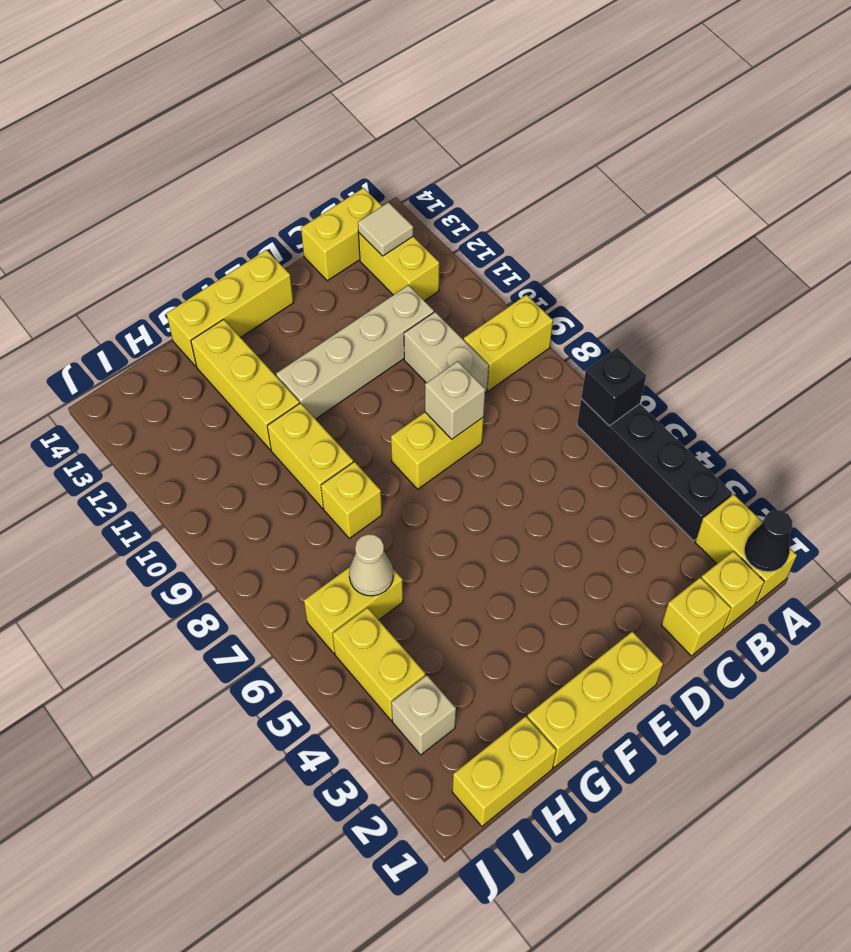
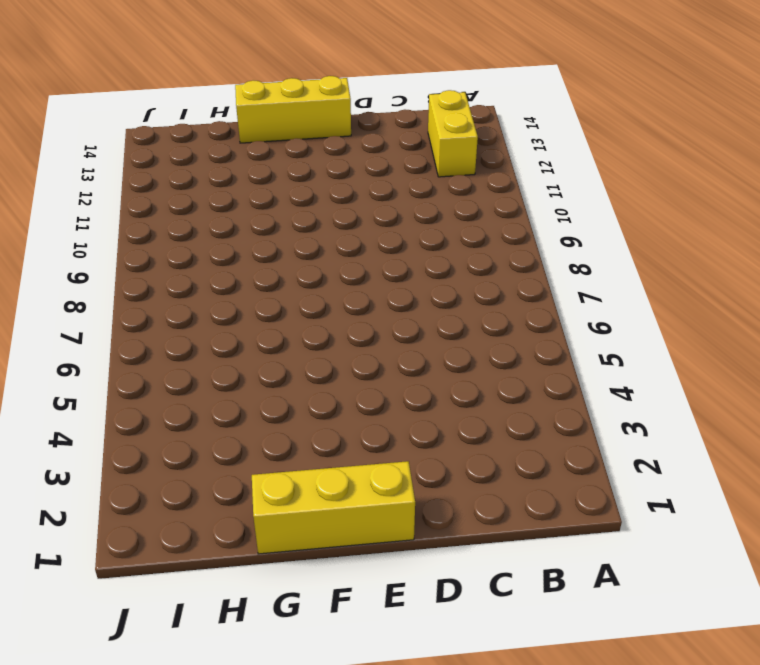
none -> yellow brick A1:A2 level 1
none -> black brick A3:A6 level 1
none -> yellow brick A9:B9 level 1

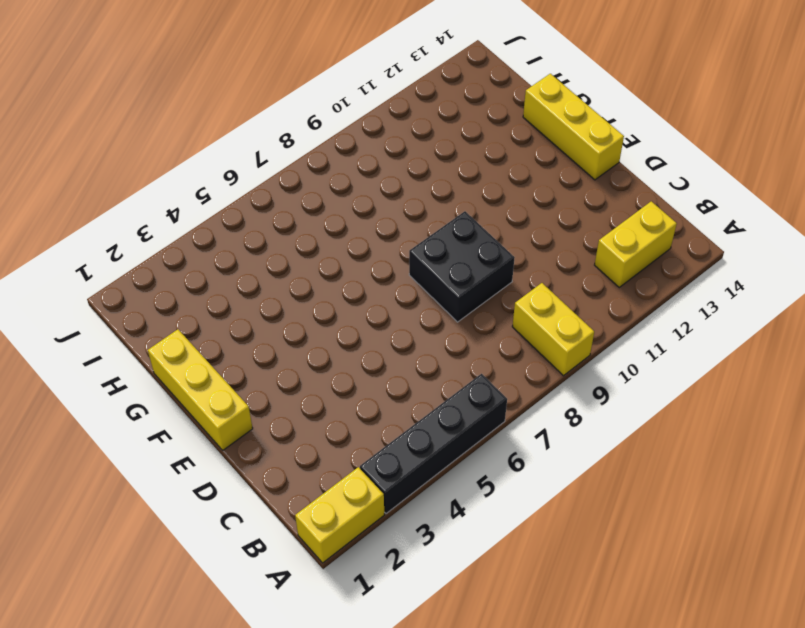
black brick D8:E9 level 1 -> yellow brick D8:E8 level 1
none -> yellow brick B1 level 1
none -> yellow brick B14:C14 level 1
none -> yellow brick C1 level 1

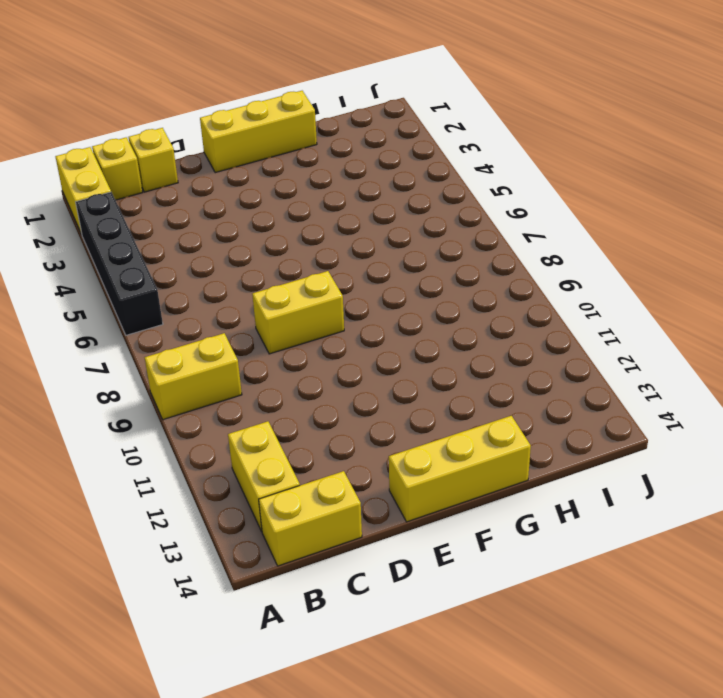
none -> tan brick C9:C10 level 1
none -> tan brick C11:F11 level 1
none -> yellow brick G8 level 1

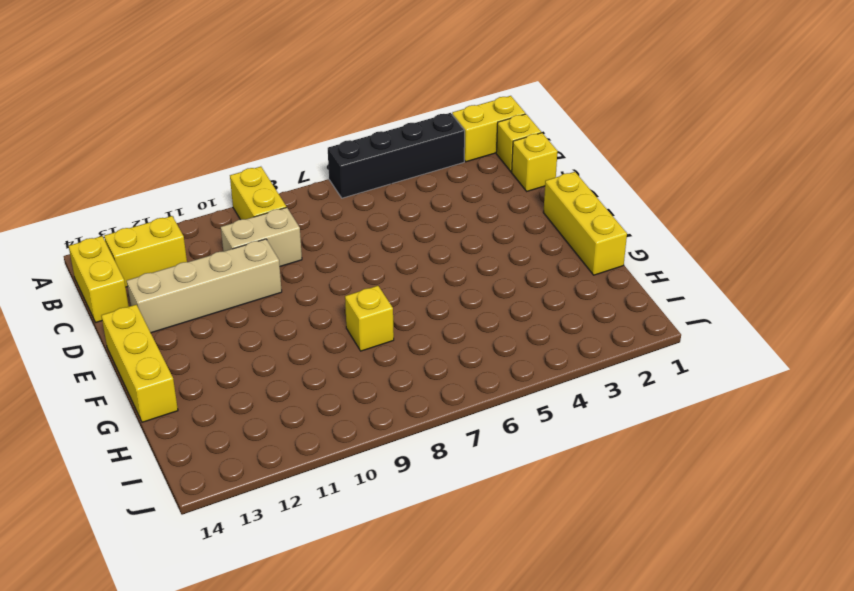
tan brick D10:D13 level 1 -> tan brick C11:F11 level 1
none -> yellow brick D8:E8 level 1
none -> yellow brick G9:G10 level 1
none -> yellow brick G11:G13 level 1

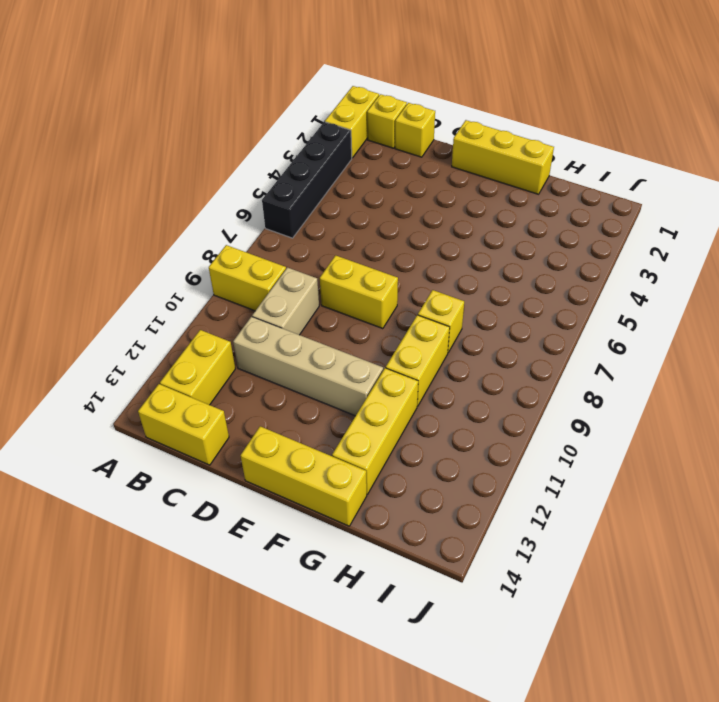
none -> yellow brick H1:I1 level 1
none -> yellow brick H6:I6 level 1
none -> tan brick I3 level 1

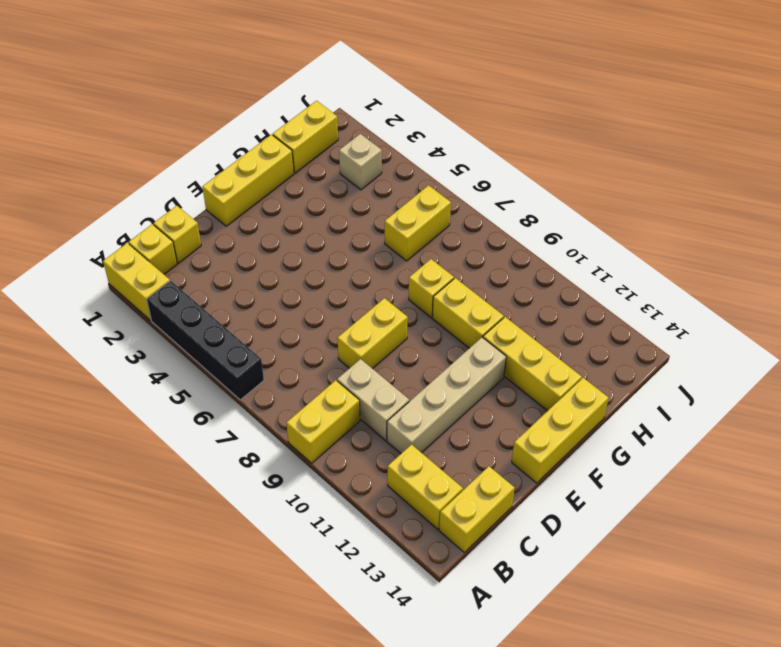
none -> yellow brick I4:I5 level 1
none -> black cone A1 level 2
none -> black brick A6 level 2

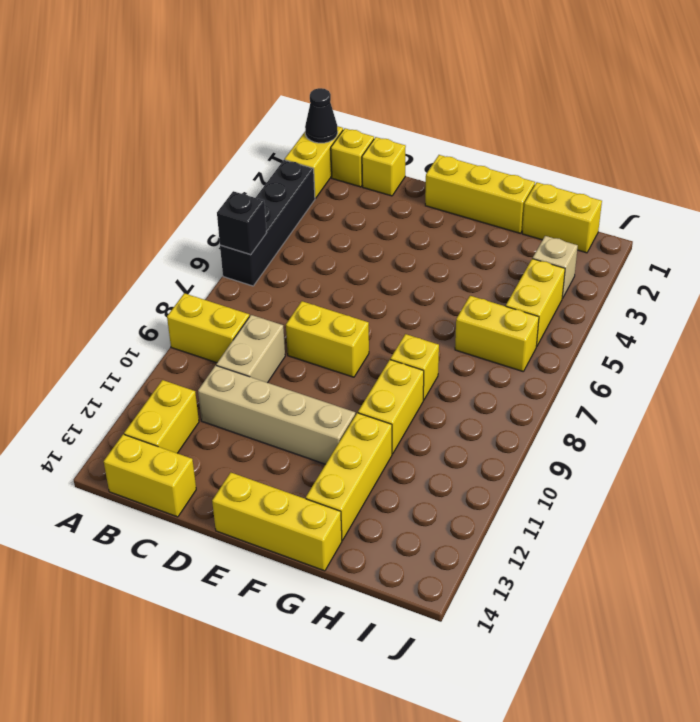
none -> tan tile B13 level 2
none -> tan brick D8 level 2
none -> tan cone H6 level 2

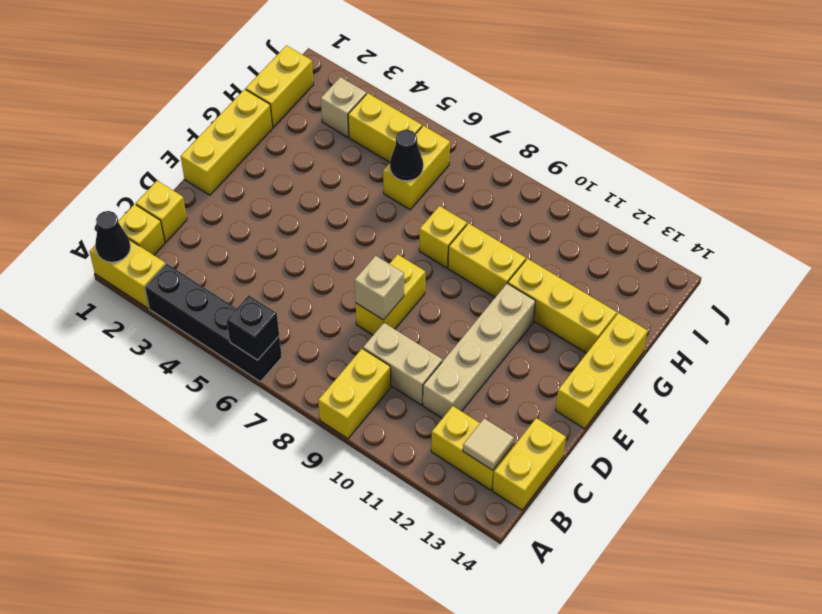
black cone H6 level 2 -> tan cone H6 level 2

